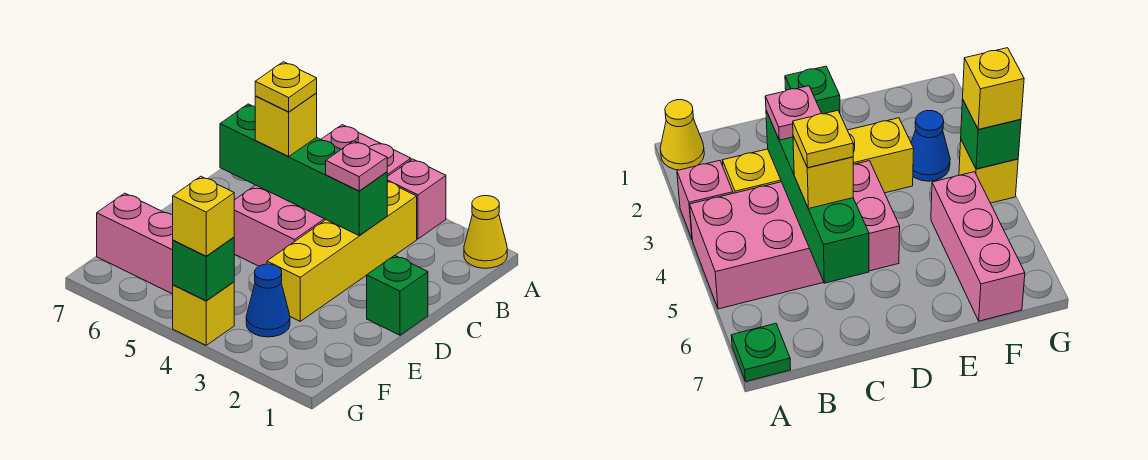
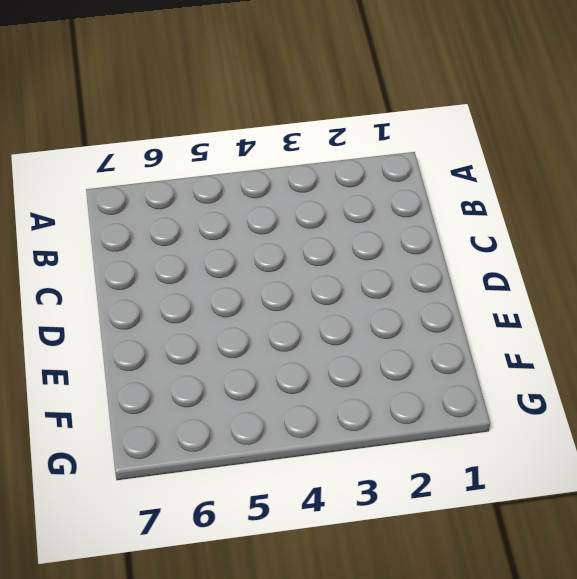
none -> yellow cone A1 level 1
none -> pink brick A3 level 1
none -> pink brick A4:D5 level 1

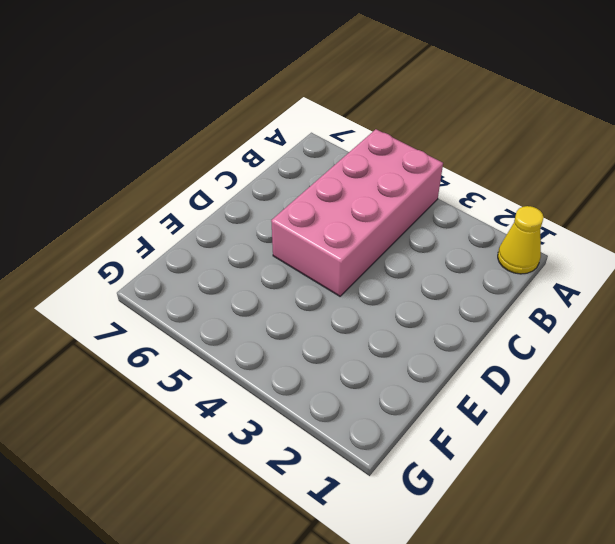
none -> pink brick A3 level 1
none -> green plate A7 level 1
none -> yellow brick B3:E3 level 1

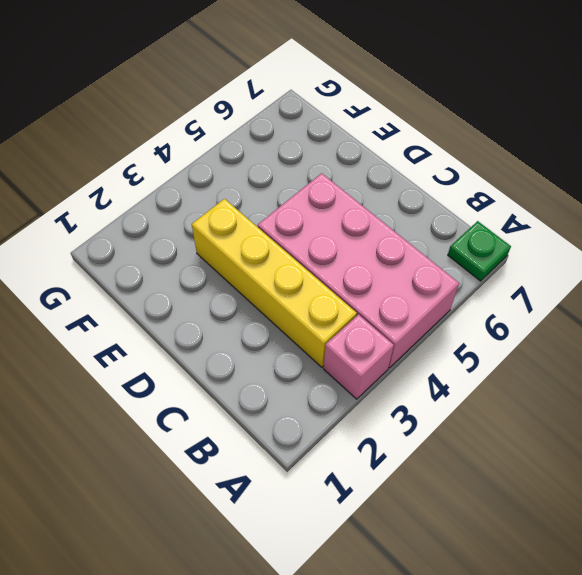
none -> yellow cone A1 level 1
none -> green brick D1 level 1
none -> blue cone F3 level 1

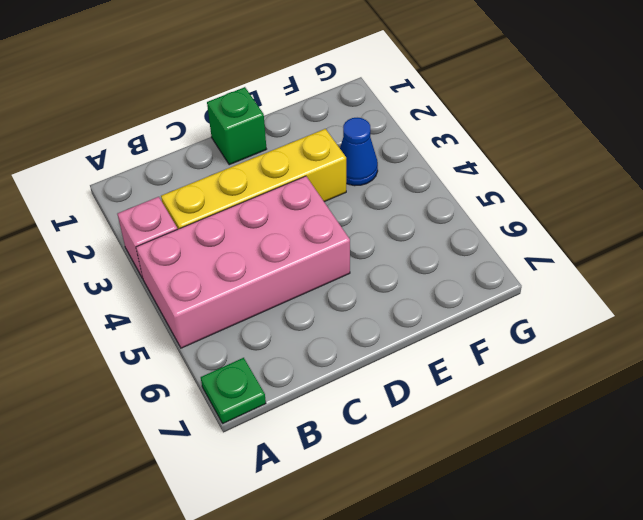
none -> yellow cone A1 level 1
none -> pink brick F5:F7 level 1
none -> yellow brick G4 level 1

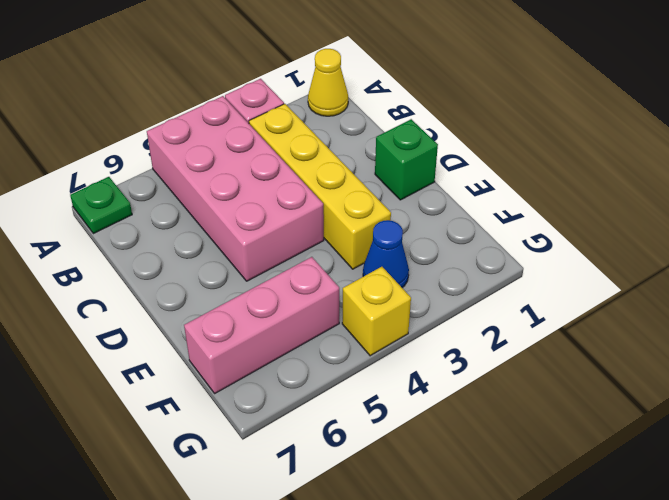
none -> green brick C3:C6 level 2
none -> green brick G4 level 2
none -> pink plate C3 level 3

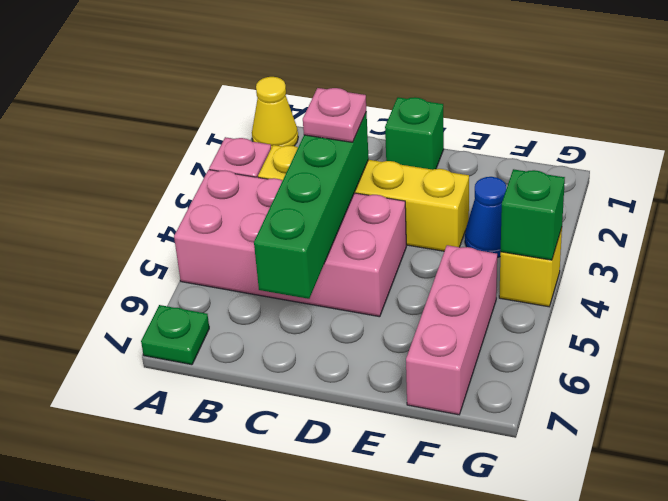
none -> yellow brick C5 level 3
none -> yellow brick G4 level 3
none -> yellow plate C5 level 4

